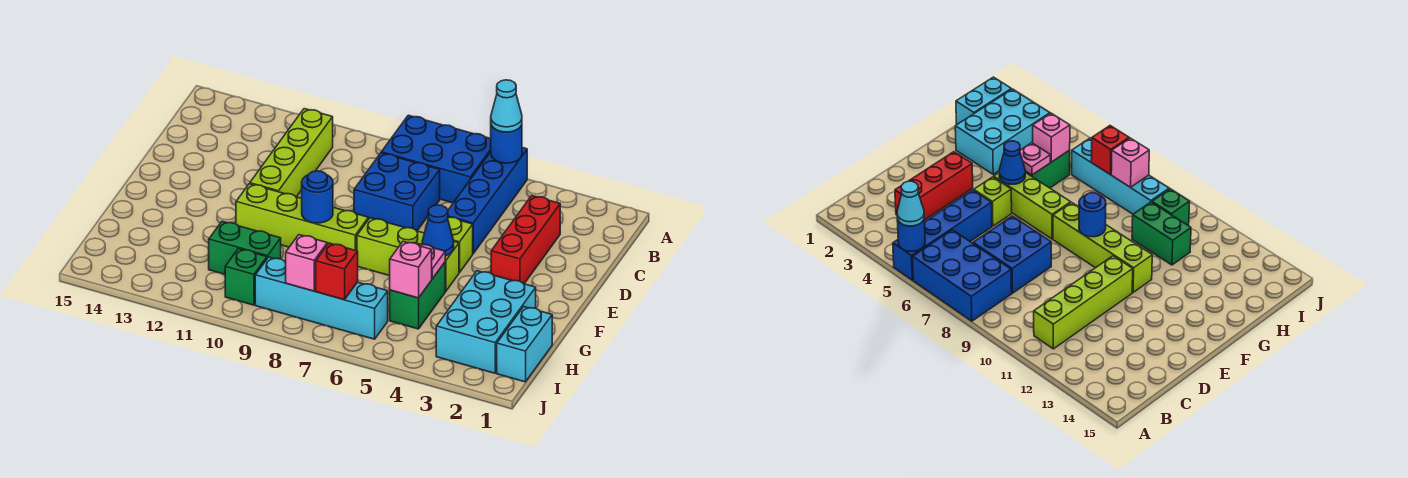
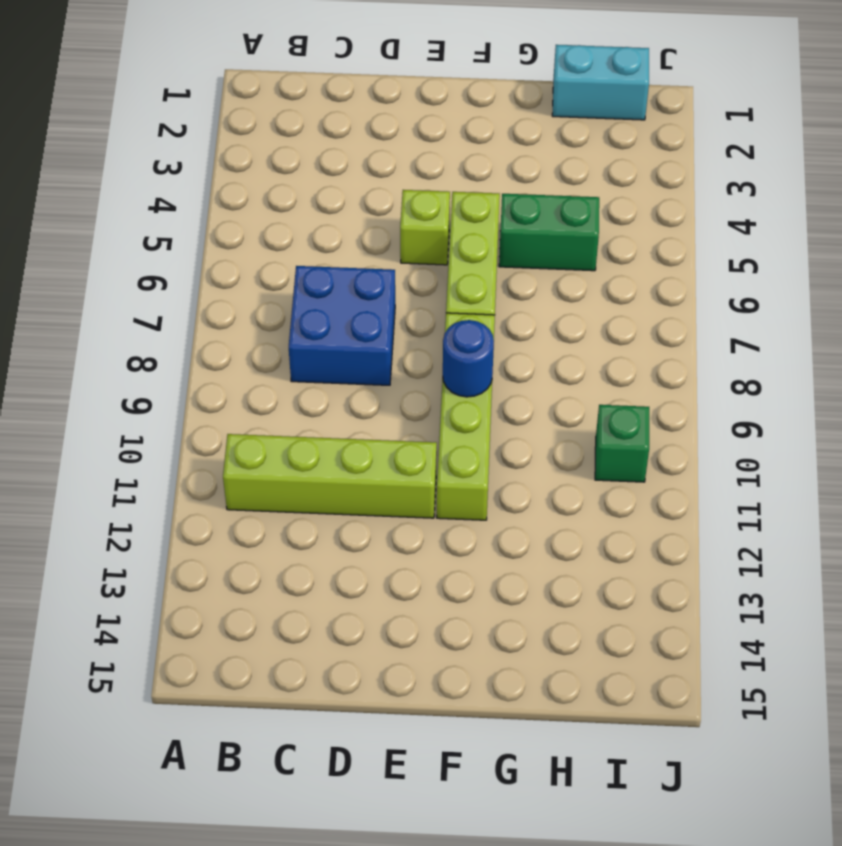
none -> blue brick A5:D5 level 1
none -> blue brick A6:B8 level 1
none -> red brick C3:E3 level 1

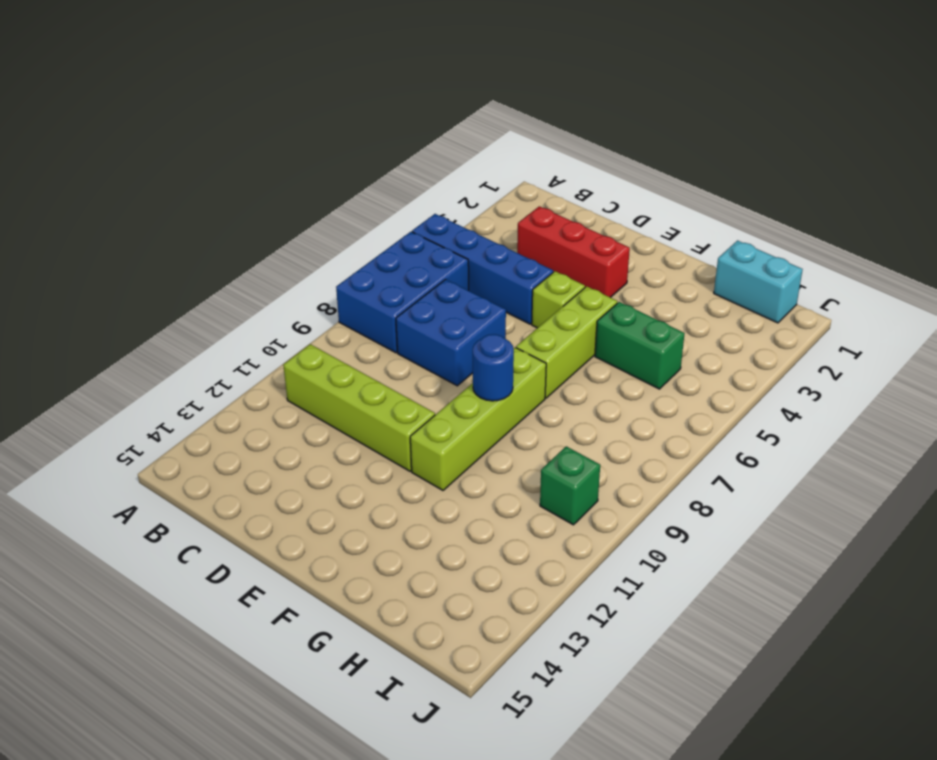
none -> cyan brick G2:I3 level 1
none -> green brick H10:H11 level 1
none -> cyan brick I6:I9 level 1

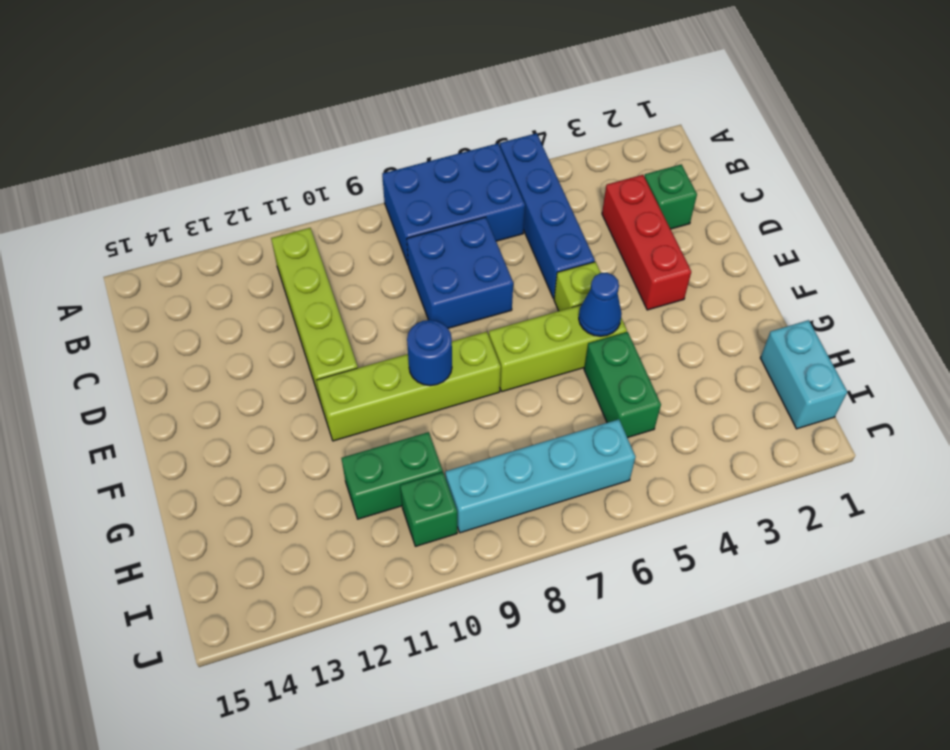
green brick C2 level 1 -> none
none -> cyan brick G2:I3 level 1
none -> blue round brick A5 level 2
none -> pink plate G5 level 2

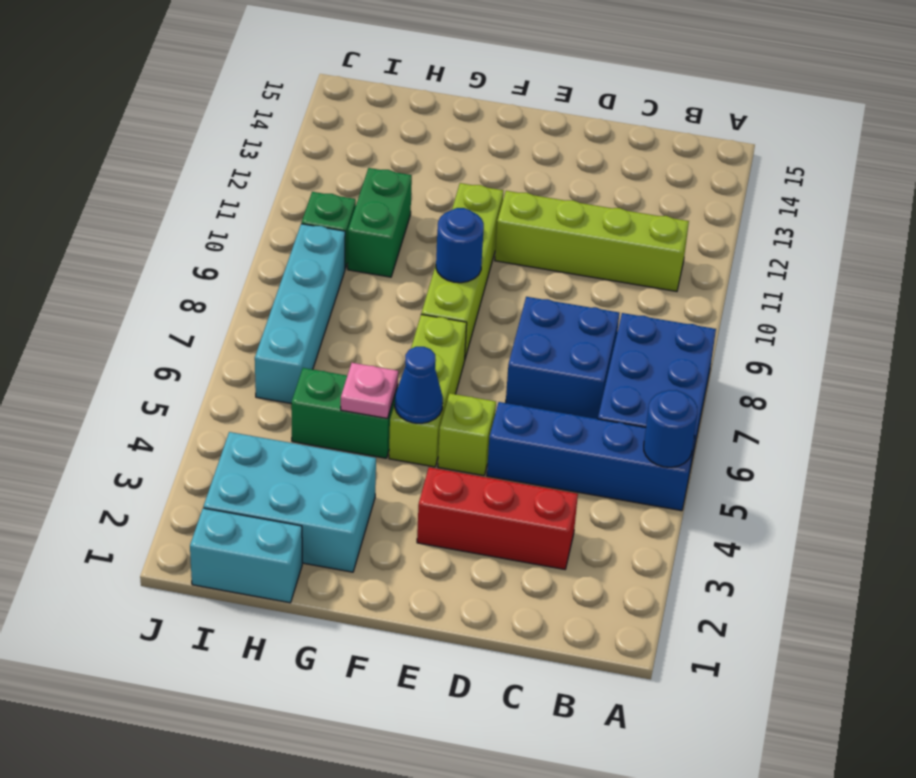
none -> pink brick H5 level 2
none -> red brick I7 level 2
none -> pink brick I8 level 2

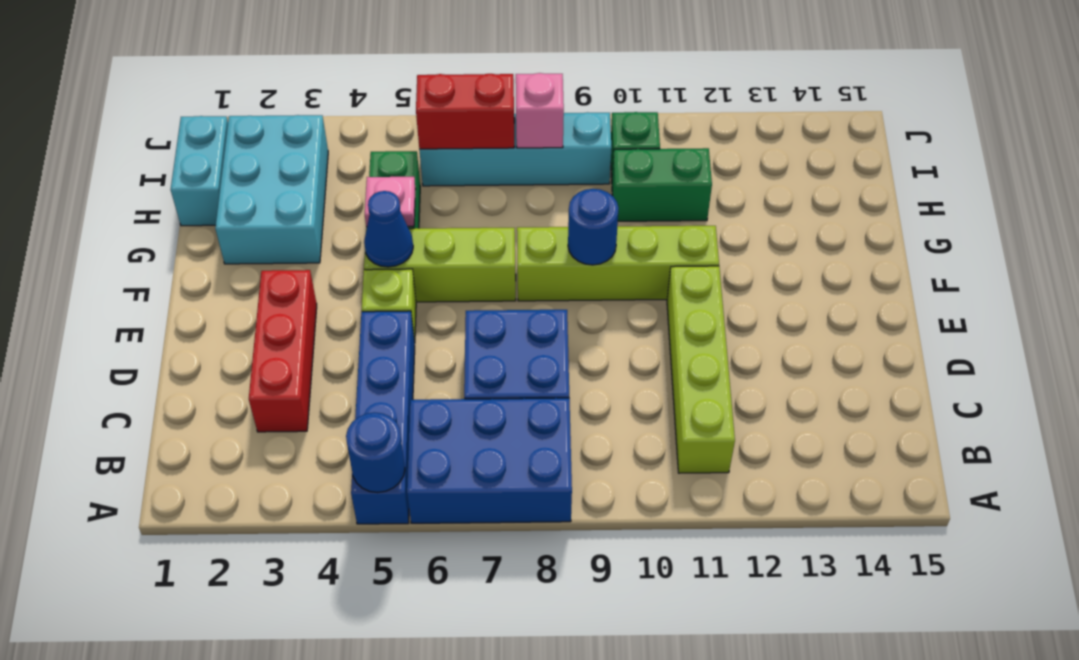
red brick I6:I7 level 2 -> red brick I7 level 2
none -> pink brick H5 level 2
none -> cyan cone A5 level 3

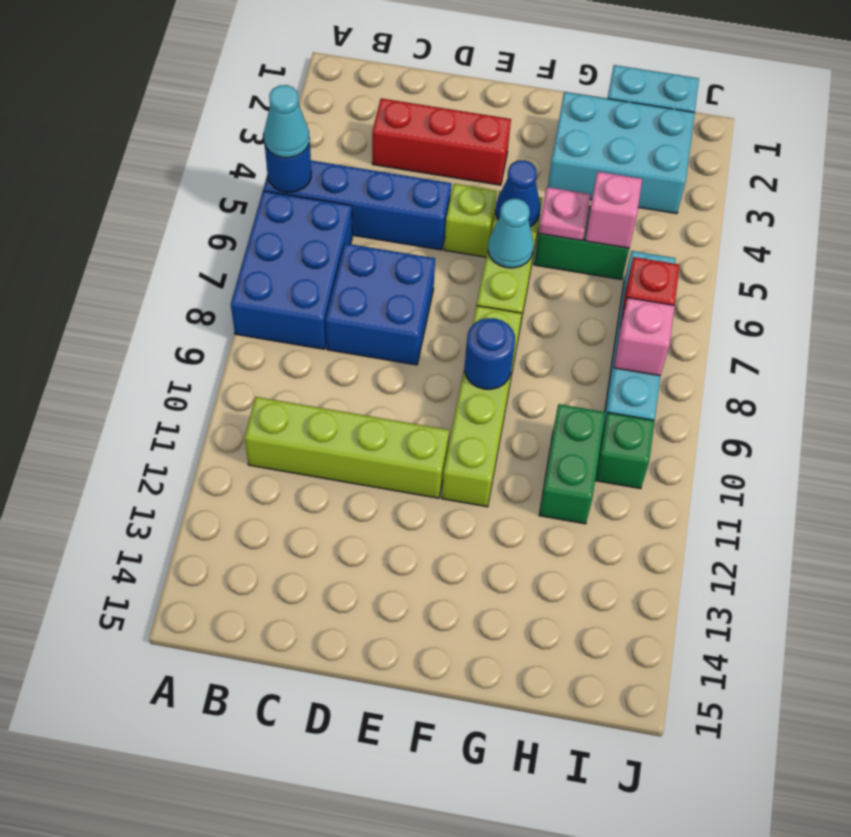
cyan cone F6 level 2 -> none

